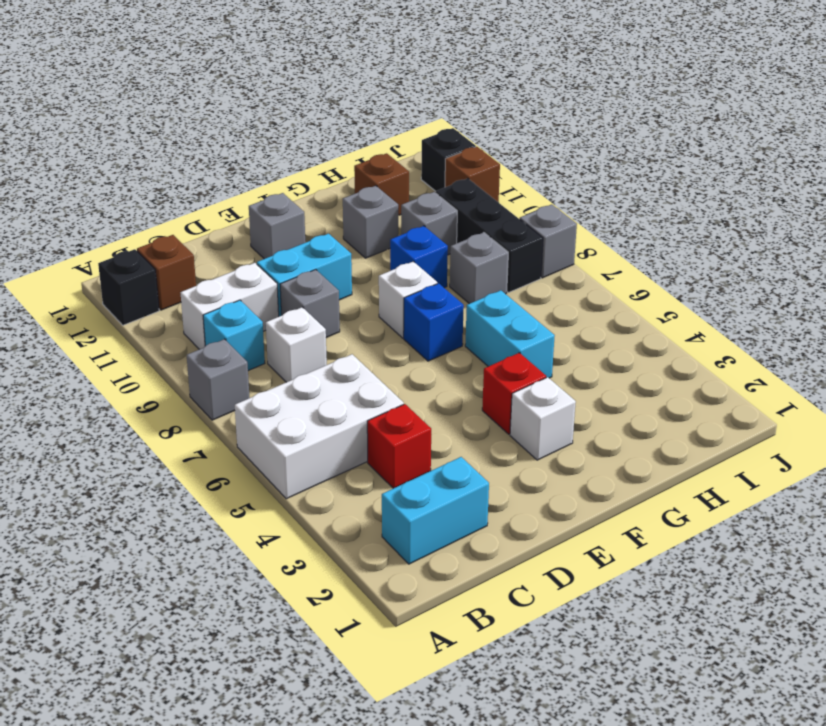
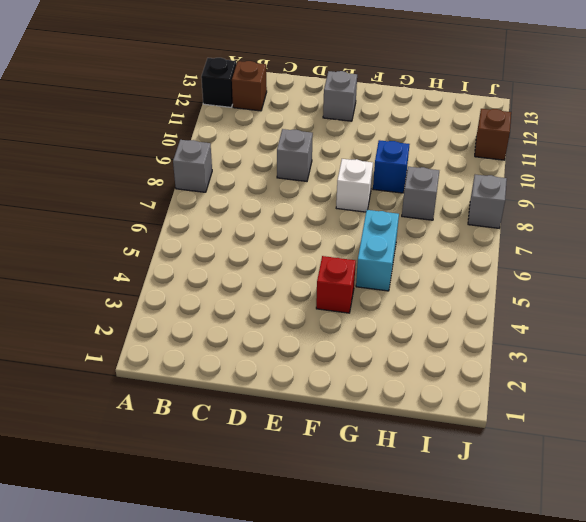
none -> white brick A5:C6 level 1
none -> cyan brick B2:C2 level 1
none -> cyan brick B9 level 1

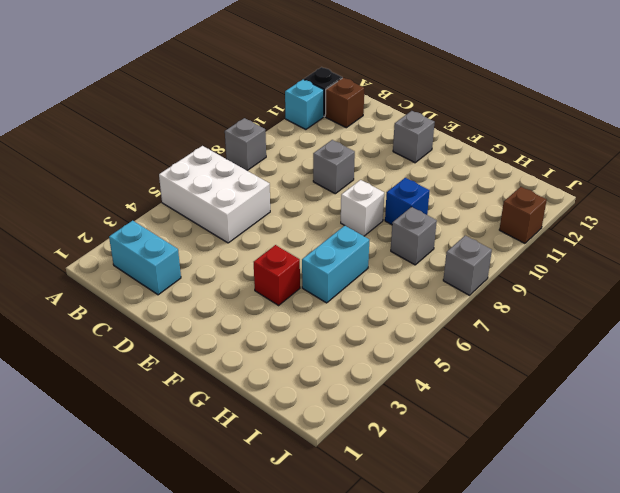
cyan brick A11 level 1 -> cyan brick B9 level 1
none -> white brick B10:C10 level 1
none -> red brick C4 level 1
none -> white brick C8 level 1

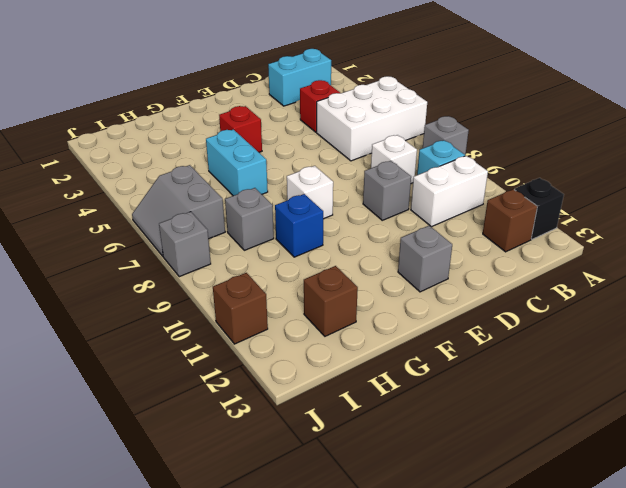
grey slope I6:J7 level 1 top I -> none
none -> cyan brick D10:E10 level 1
none -> white brick F3 level 1
none -> blue brick F7 level 1

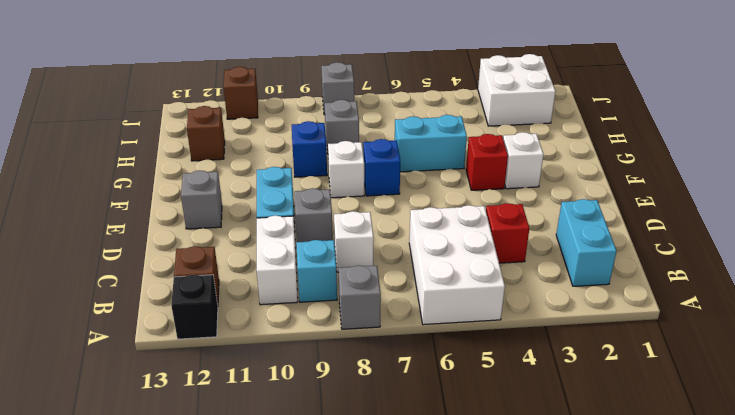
white brick I2:J3 level 1 -> none
none -> grey brick G11 level 1
none -> grey brick H10 level 1
none -> black brick I8:I10 level 1

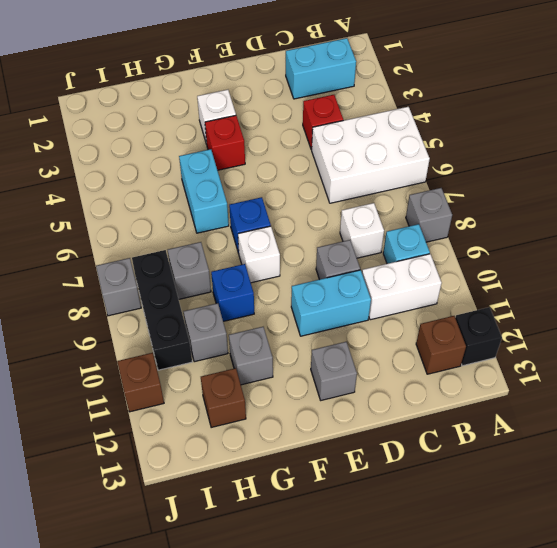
none -> black brick J12 level 1

